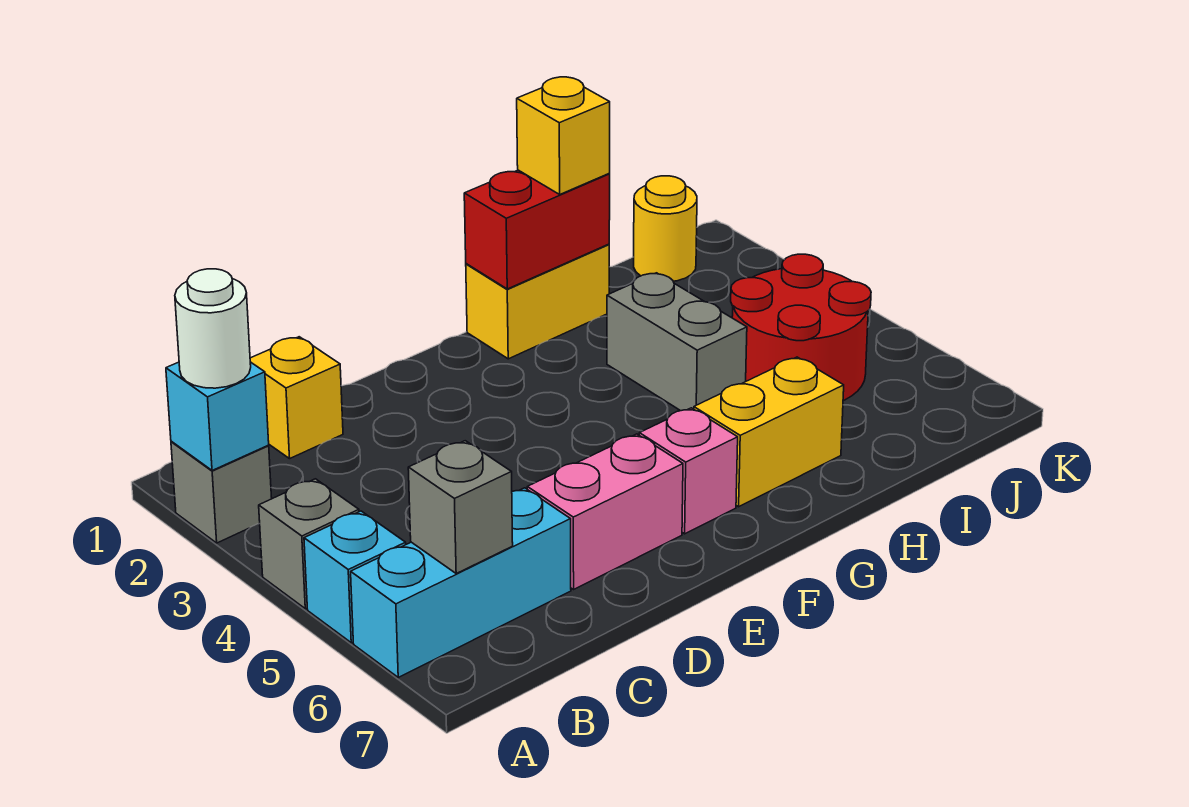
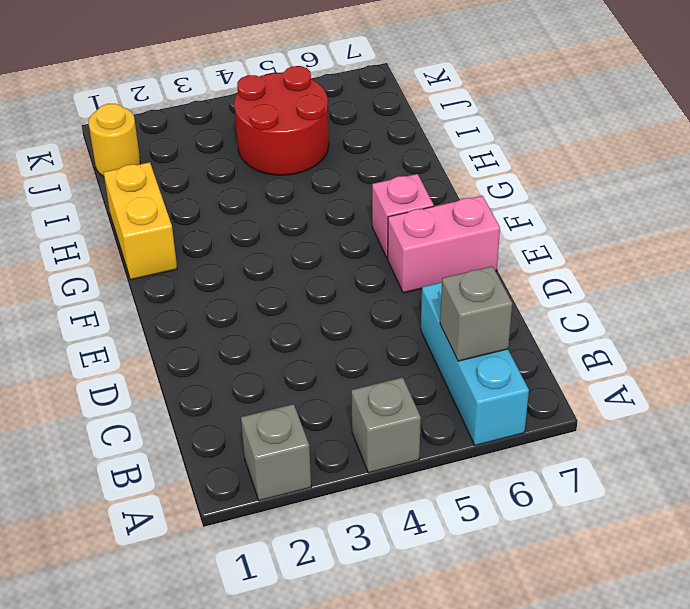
pink brick E6:E7 level 1 -> pink brick D6:E6 level 1
none -> cyan brick A5 level 1
none -> yellow brick C1 level 1
none -> yellow brick G6:H6 level 1

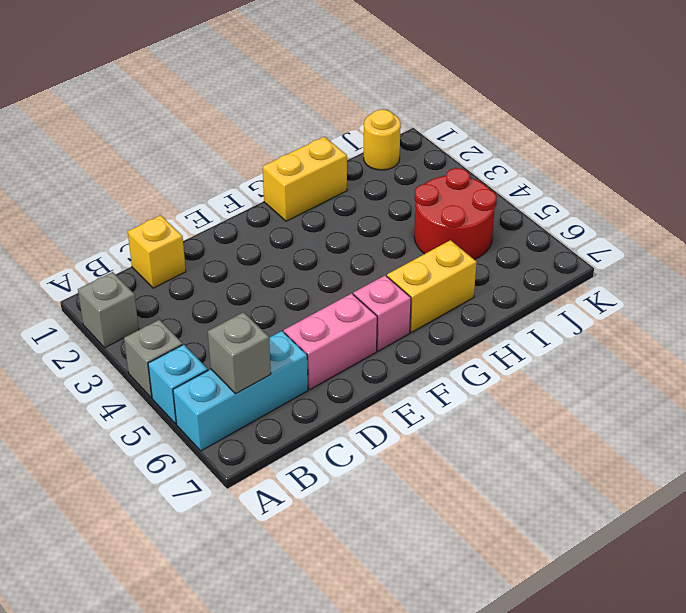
none -> grey brick H3:H4 level 1
none -> cyan brick A2 level 2
none -> red brick G1:H1 level 2

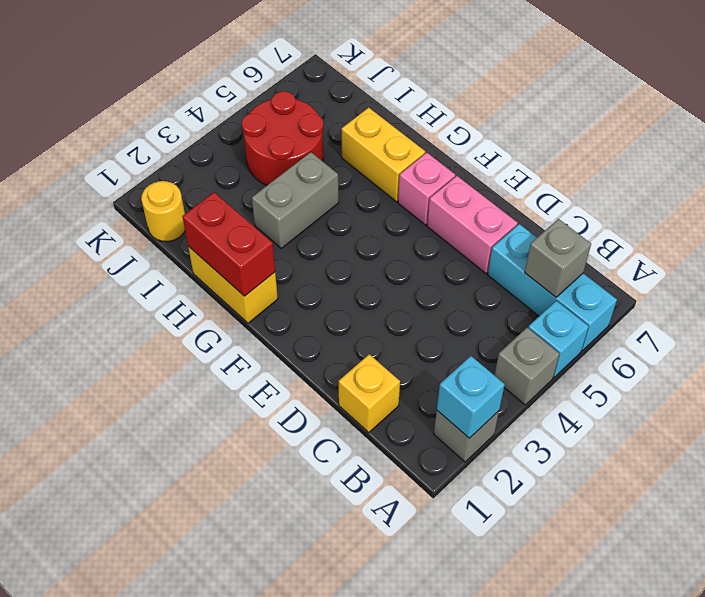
none -> white round brick A2 level 3
none -> yellow brick H1 level 3

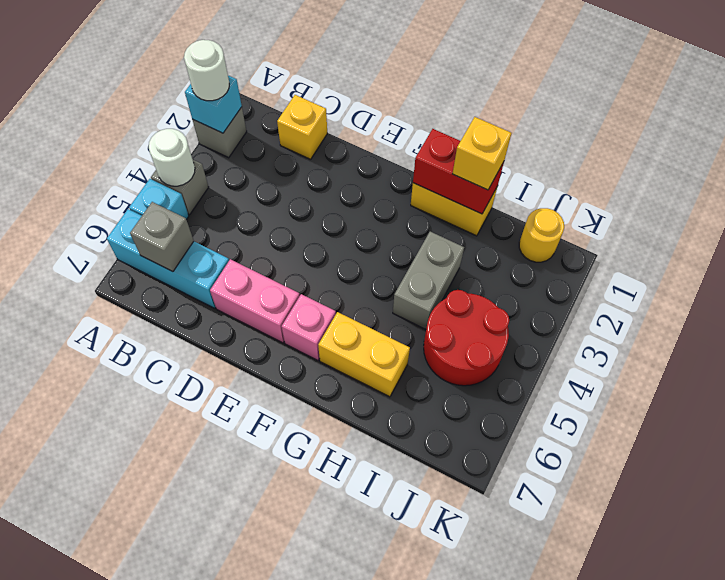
white round brick A4 level 2 -> none

